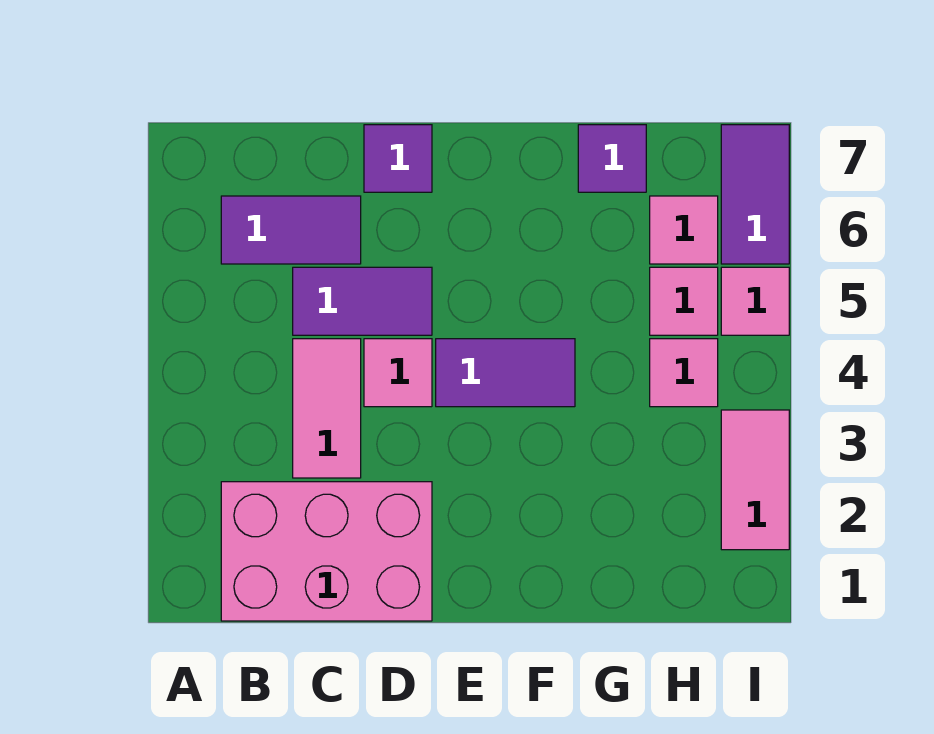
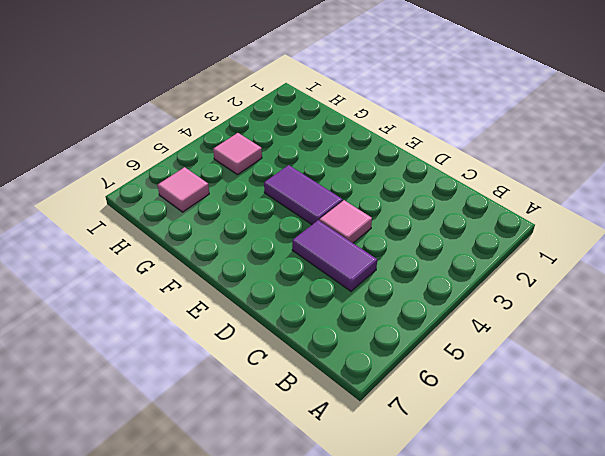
none -> pink brick B1:D2 level 1
none -> purple tile B6:C6 level 1
none -> pink tile C3:C4 level 1

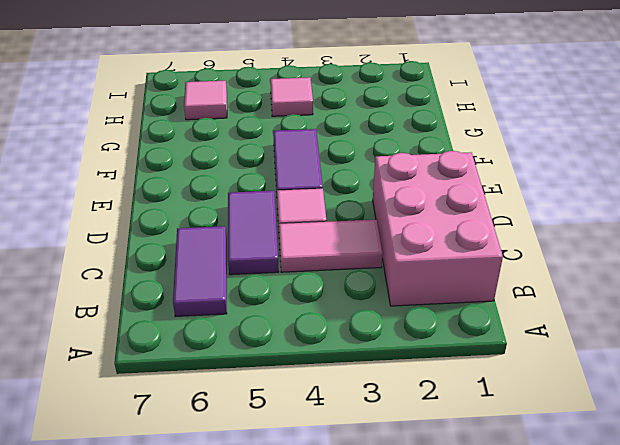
none -> purple tile D7 level 1
none -> purple tile G7 level 1
none -> pink tile H5 level 1

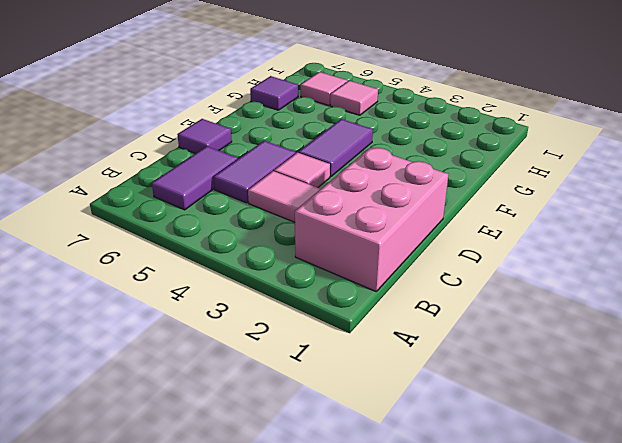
none -> pink tile H4 level 1
none -> pink tile I2:I3 level 1
none -> pink tile I5 level 1

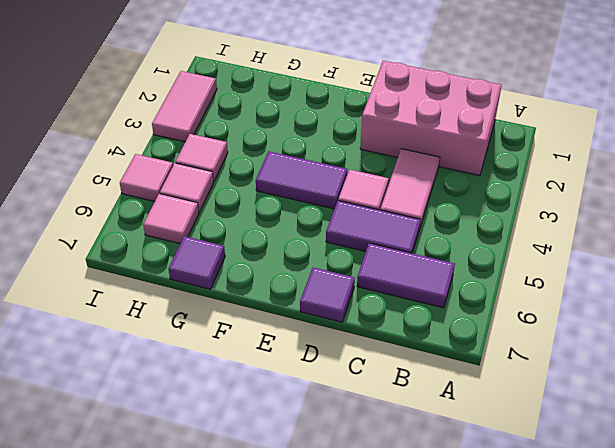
none -> purple tile I6:I7 level 1

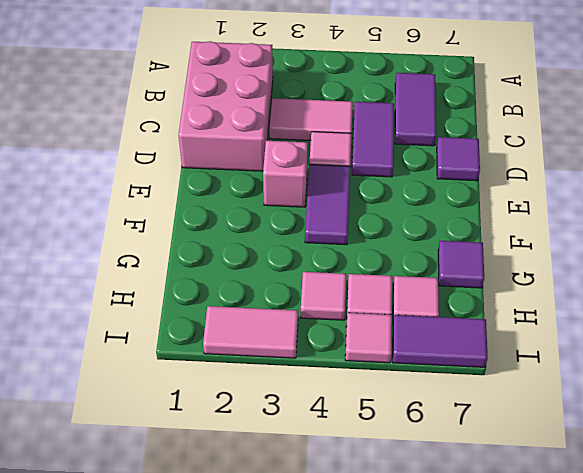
pink brick E3 level 1 -> none

